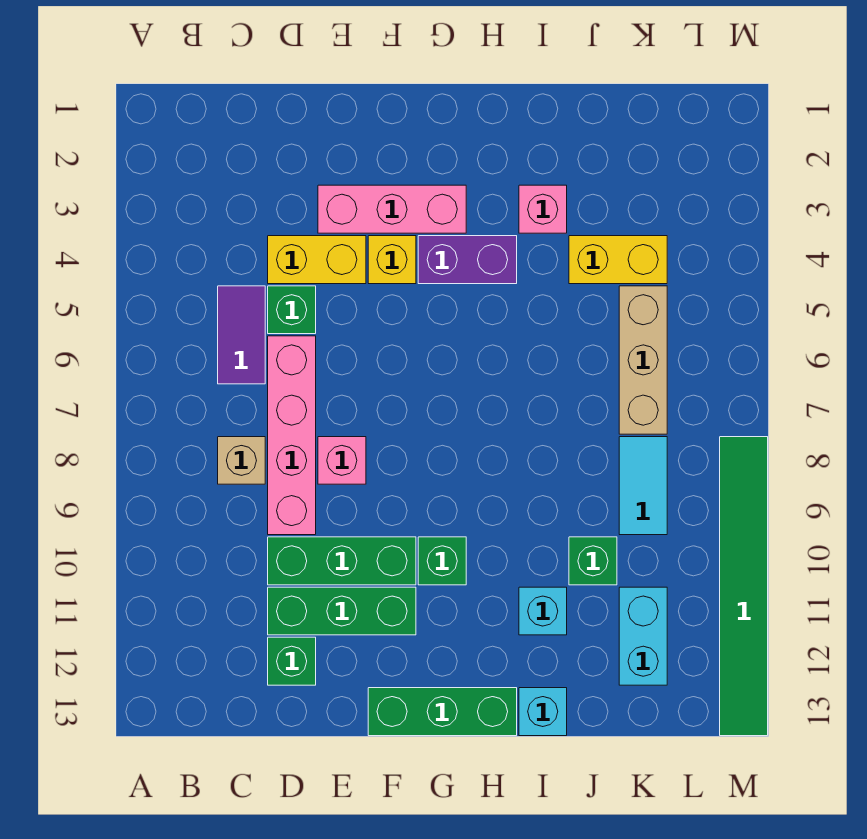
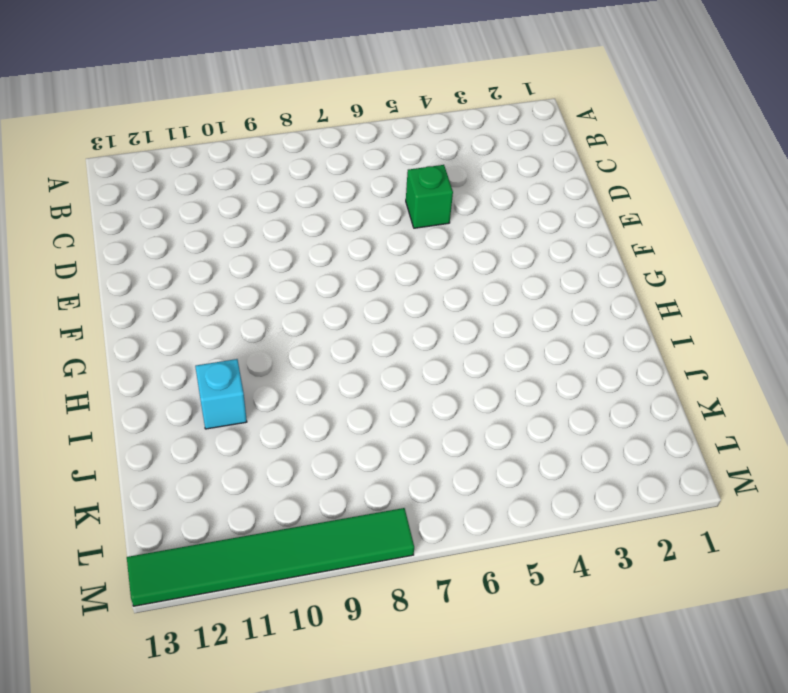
none -> purple tile C5:C6 level 1
none -> tan brick C8 level 1
none -> yellow brick D4:E4 level 1

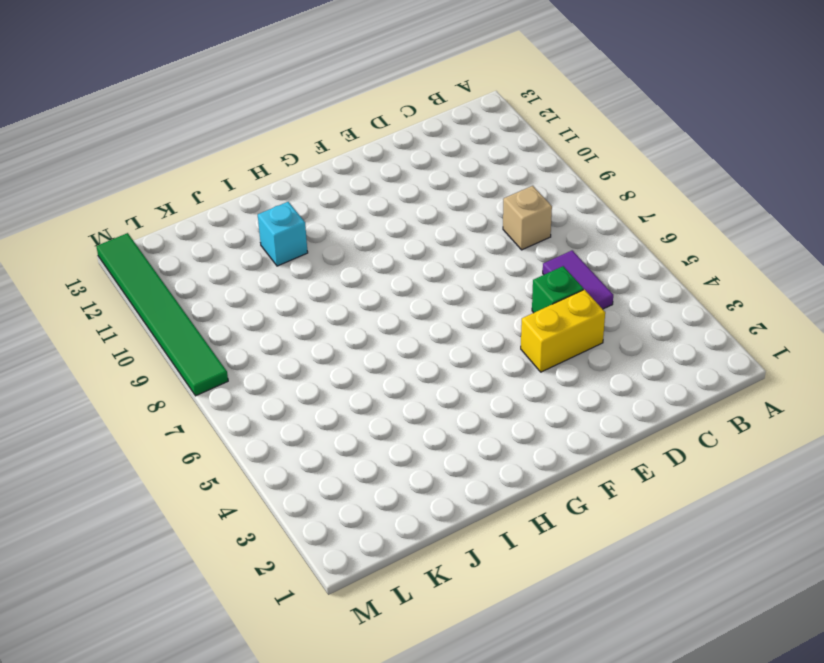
none -> pink brick D6:D9 level 1
none -> green brick D10:F10 level 1
none -> green brick D11:F11 level 1

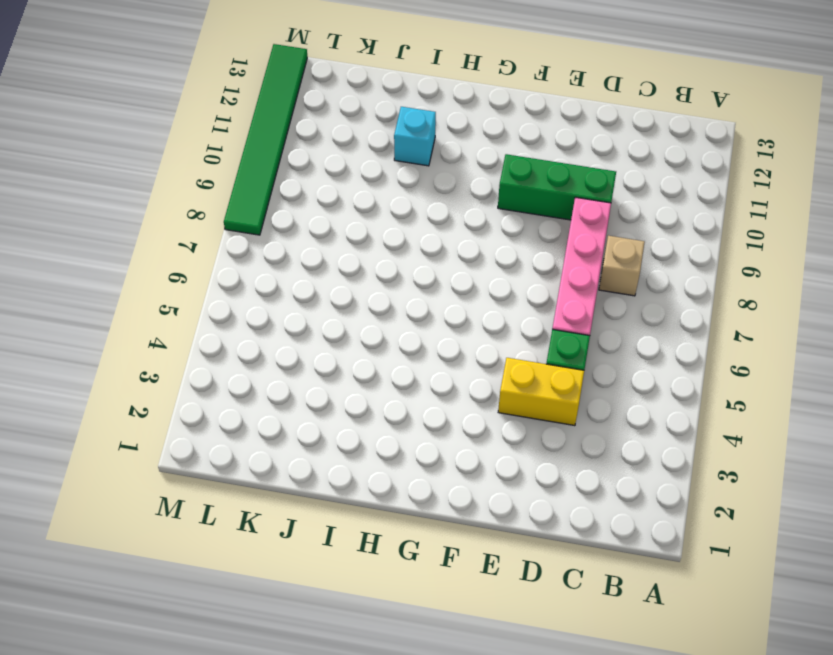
none -> purple tile C5:C6 level 1
none -> green brick D11:F11 level 1
none -> green brick D12 level 1

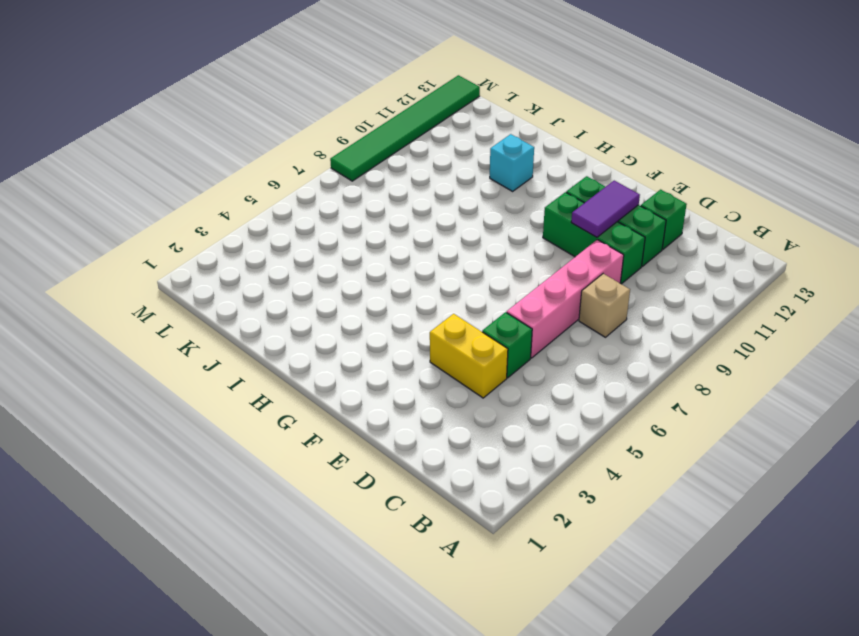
purple tile E10:E11 level 2 -> purple tile C5:C6 level 1
none -> pink brick E3:G3 level 1
none -> pink brick E8 level 1
none -> yellow brick F4 level 1

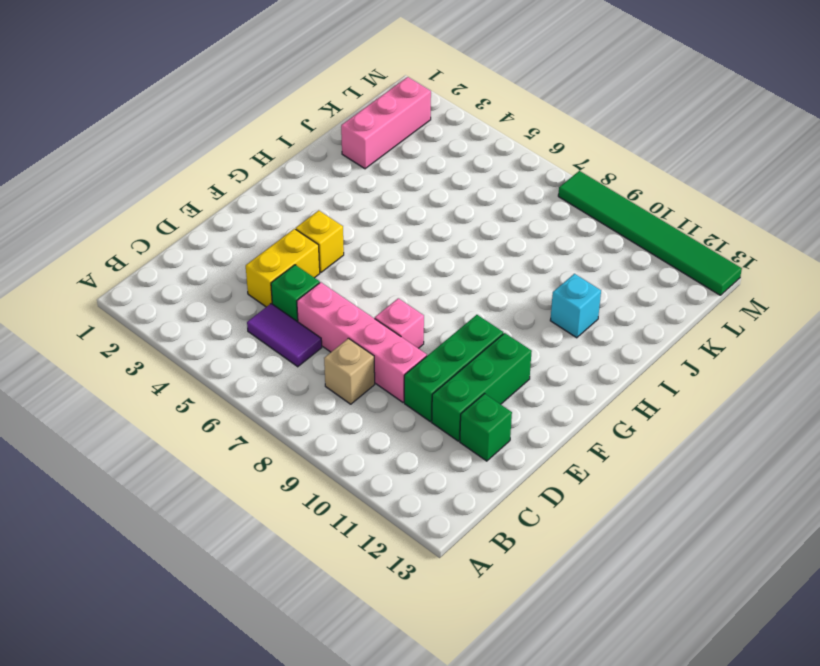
pink brick J2:L2 level 1 -> pink brick E3:G3 level 1
none -> green brick F13:H13 level 1
none -> purple brick G4:H4 level 1
none -> green brick G10 level 1

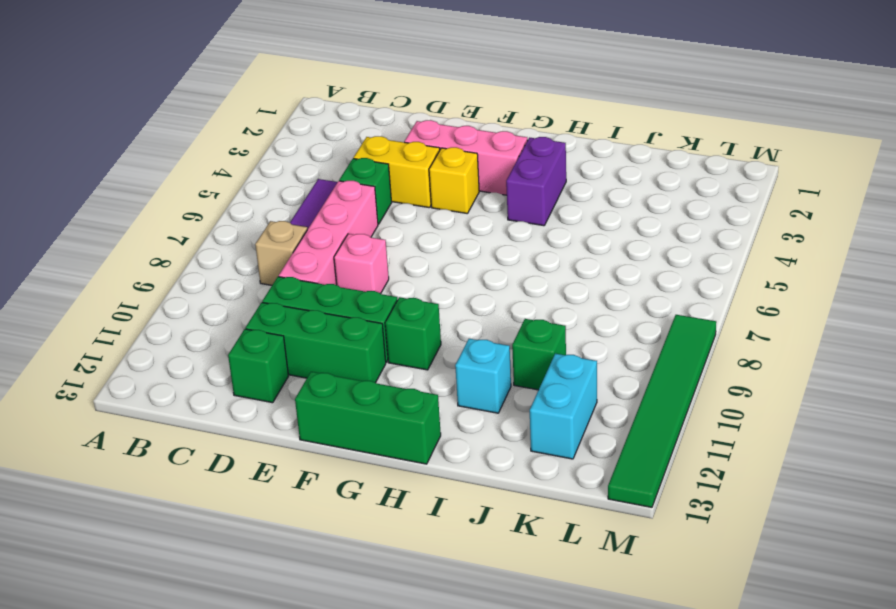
purple brick H3:H4 level 1 -> purple brick G4:H4 level 1
none -> pink brick I3 level 1
none -> cyan brick I13 level 1
none -> yellow brick J4:K4 level 1

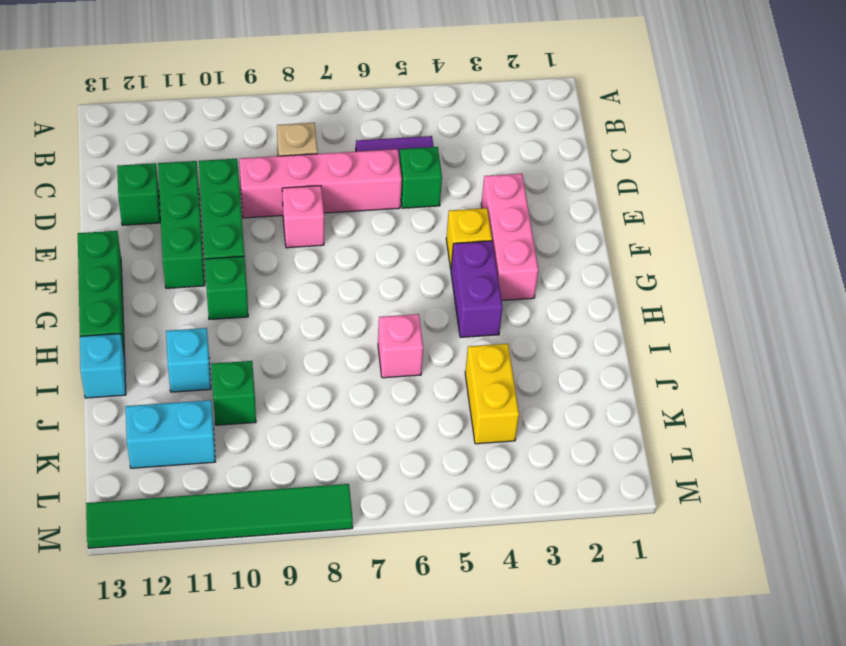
pink brick I6 level 1 -> pink brick I3 level 1
none -> yellow brick D4:E4 level 1
none -> tan brick K5:K7 level 1
none -> cyan tile K8:K9 level 1

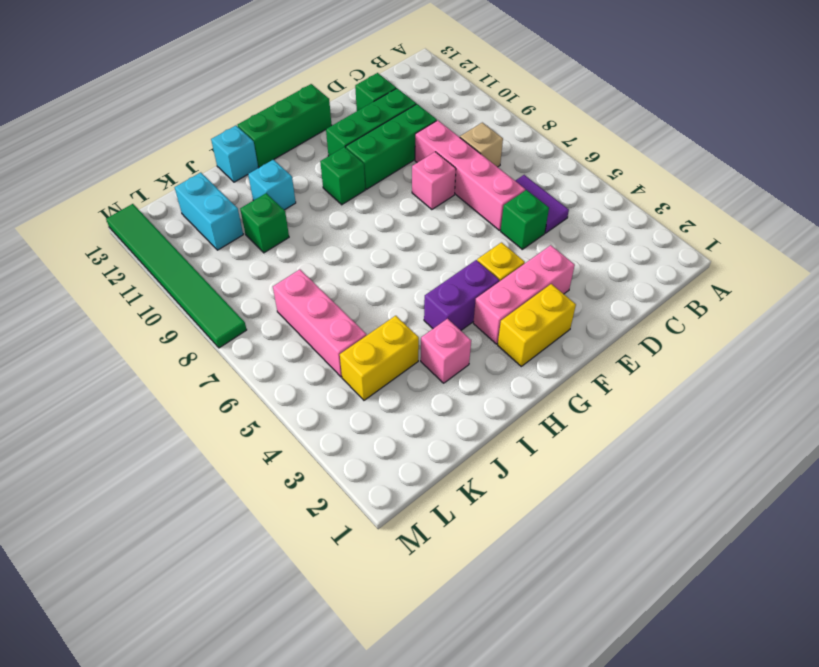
yellow brick F2:G2 level 1 -> yellow brick D4:E4 level 1
pink brick K5:K7 level 1 -> tan brick K5:K7 level 1
none -> cyan tile K8:K9 level 1

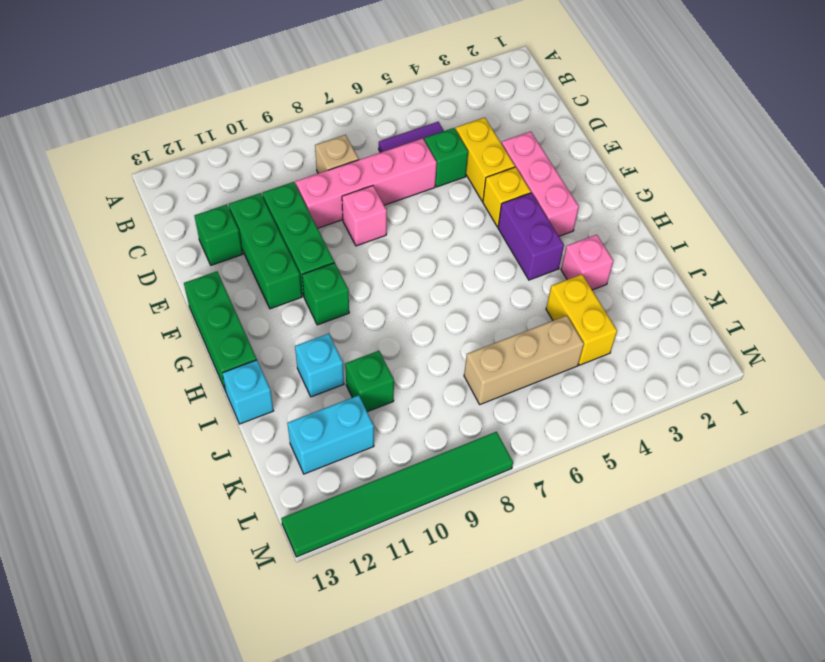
none -> cyan tile K8:K9 level 1

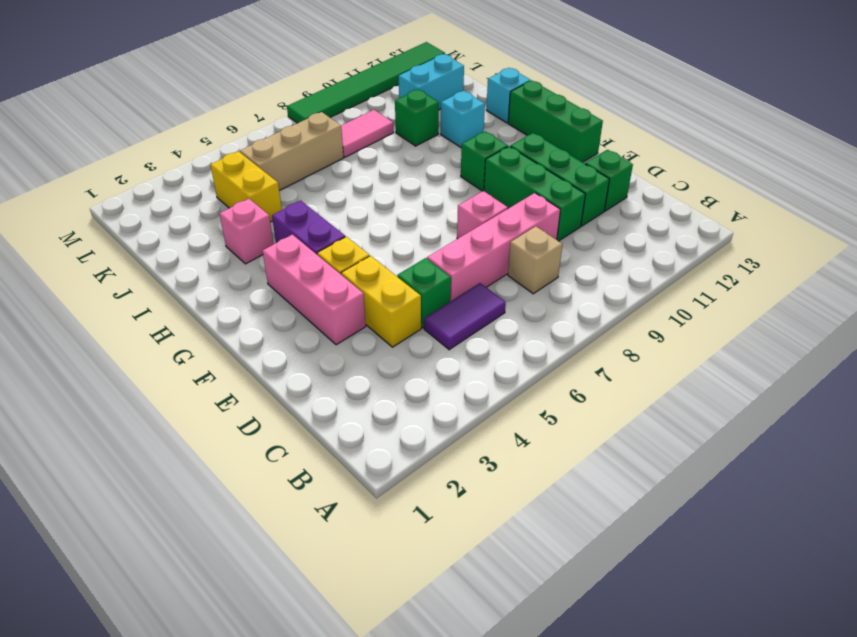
pink tile K8:K9 level 1 -> cyan tile K8:K9 level 1

